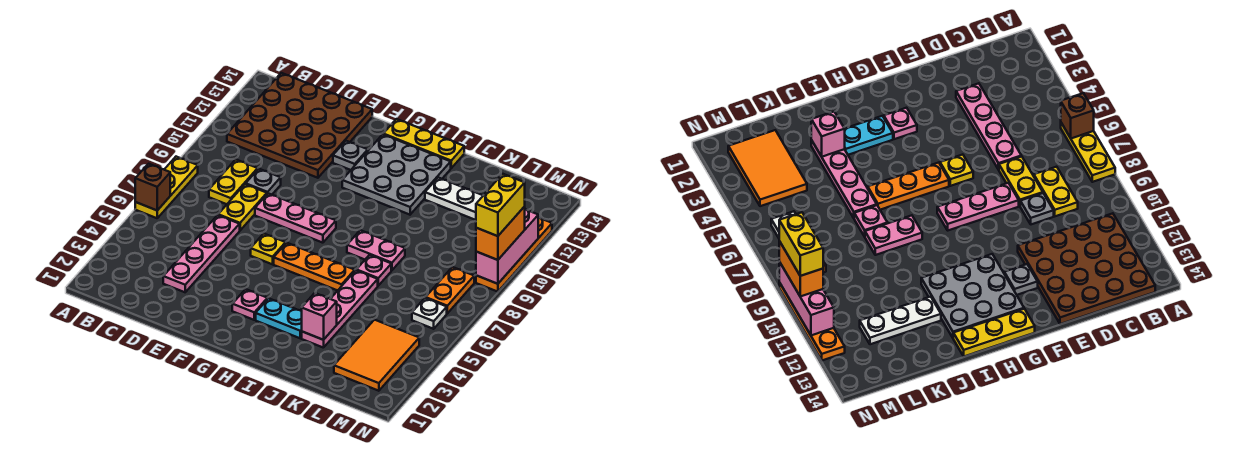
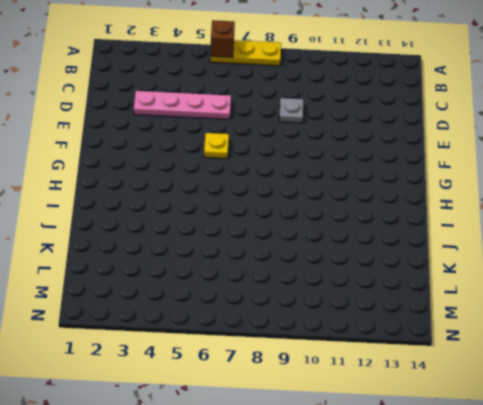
none -> brown plate B11:E14 level 1
none -> yellow plate C8:C9 level 1
none -> yellow plate D7:D8 level 1

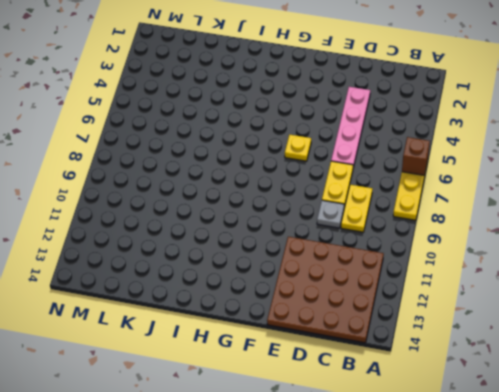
none -> pink plate E8:G8 level 1
none -> grey plate F12 level 1
none -> pink plate G3 level 1

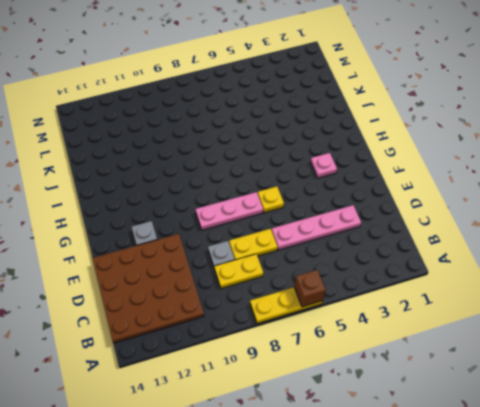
pink plate F7:F9 level 1 -> pink plate E8:G8 level 1
none -> orange plate G6:I6 level 1
none -> grey plate G11:I13 level 1
none -> yellow plate G14:I14 level 1

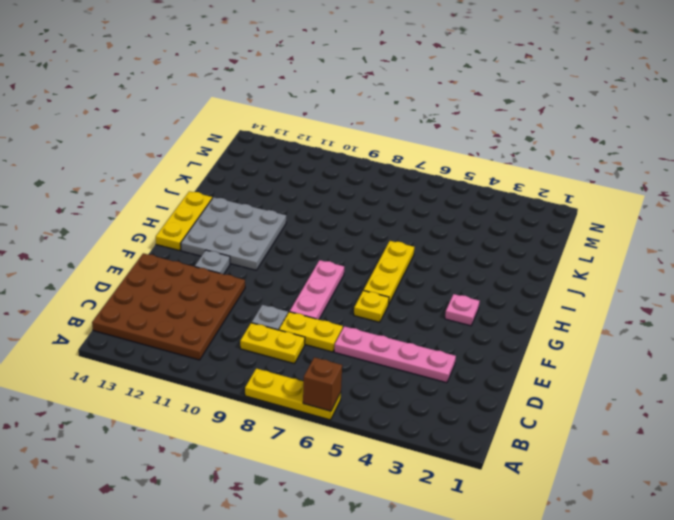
yellow plate G6:I6 level 1 -> orange plate G6:I6 level 1
none -> cyan plate H3:I3 level 1
none -> pink plate I8:J8 level 1
none -> pink plate J3:J6 level 1

